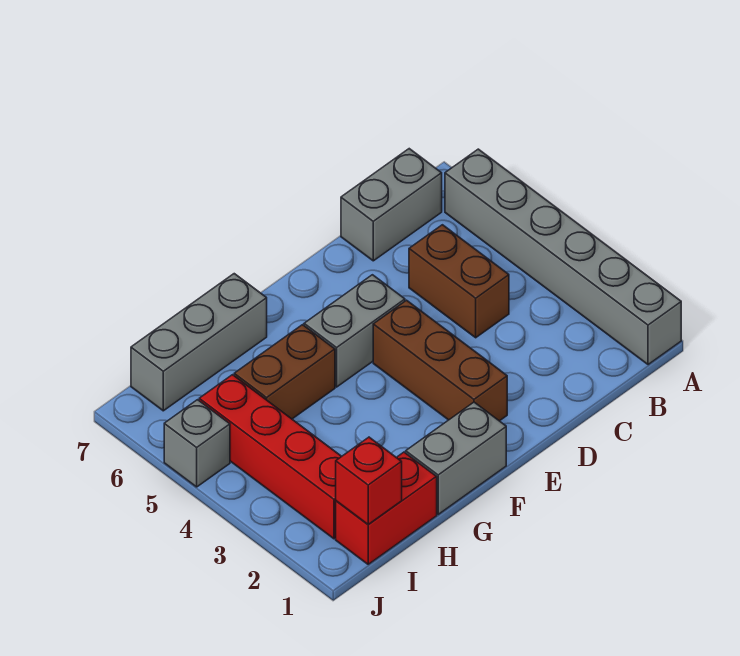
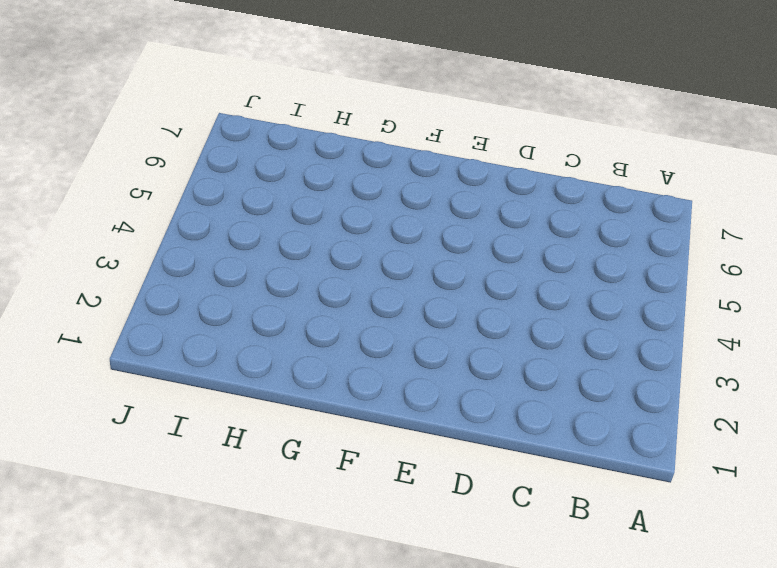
none -> grey brick A1:A6 level 1
none -> grey brick B7:C7 level 1
none -> brown brick C4:C5 level 1

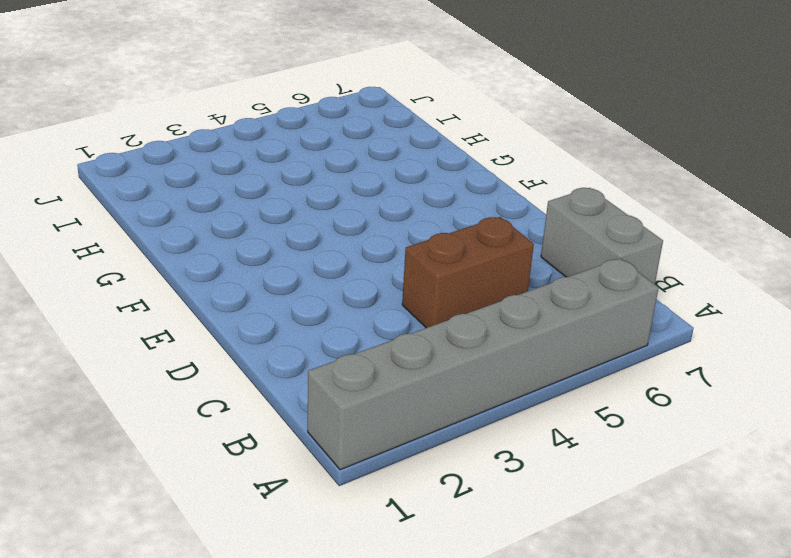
none -> brown brick E2:E4 level 1
none -> grey brick E5:F5 level 1
none -> grey brick F1:G1 level 1

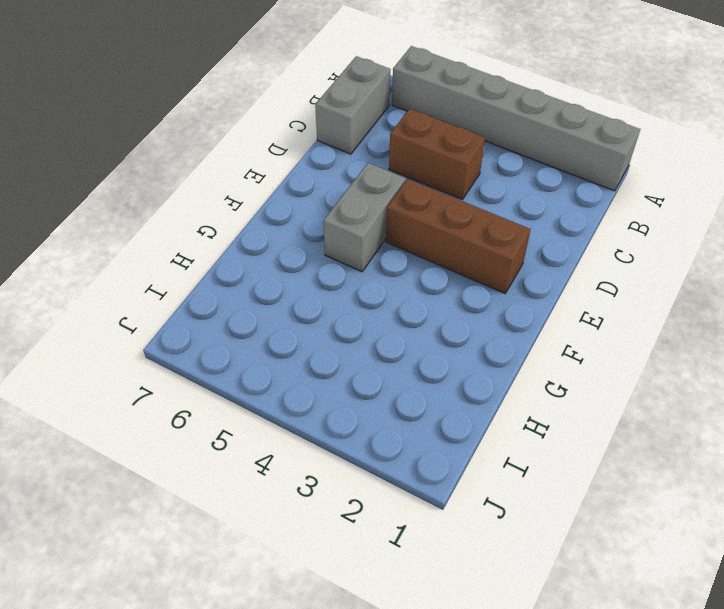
none -> grey brick F1:G1 level 1
none -> brown brick G5:H5 level 1
none -> grey brick G7:I7 level 1

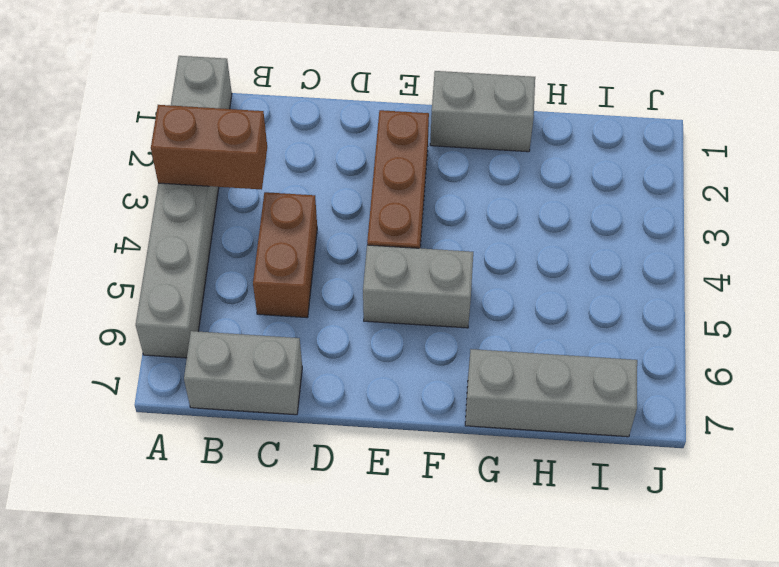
brown brick A3:B3 level 2 -> brown brick G5:H5 level 1
none -> red brick H1:I1 level 1
none -> red brick I2:I5 level 1
none -> grey brick J5 level 1

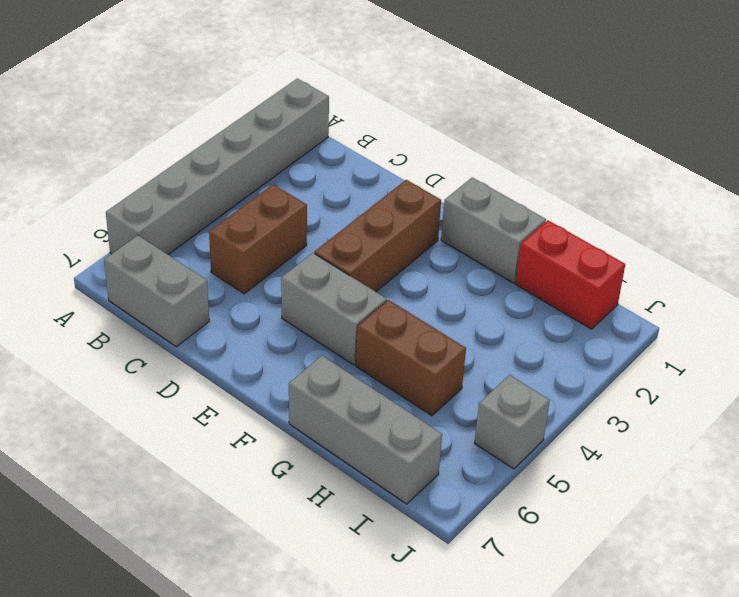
none -> red brick I2:I5 level 1
none -> red brick I1 level 2

